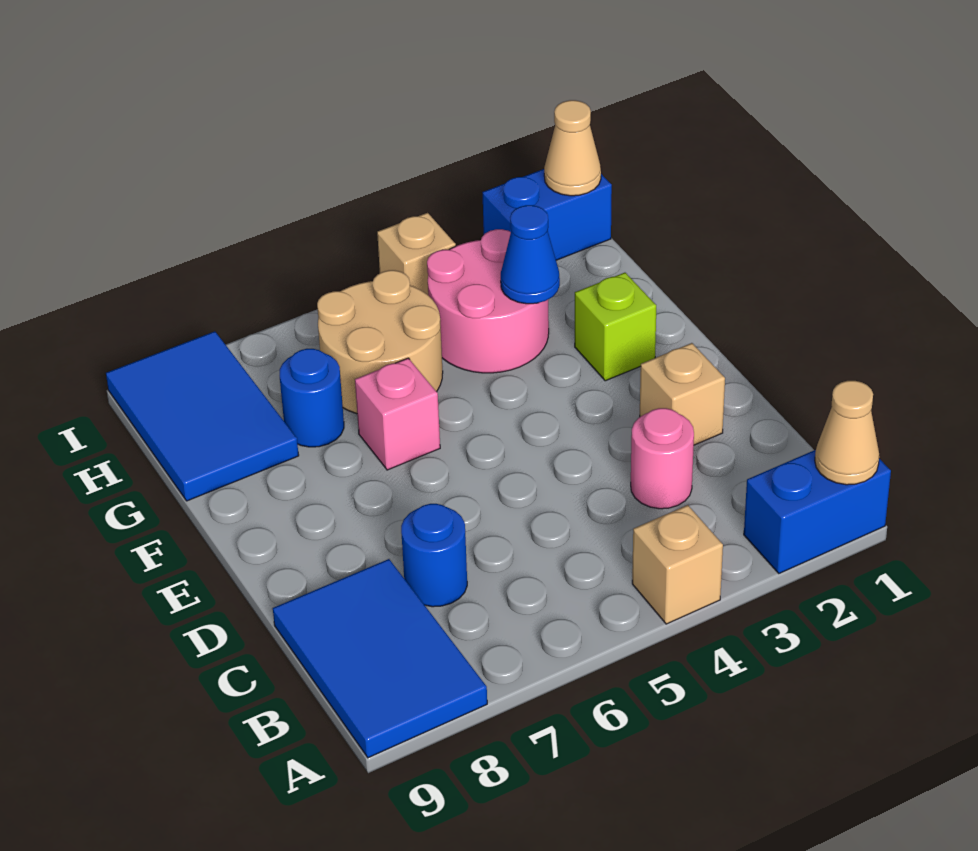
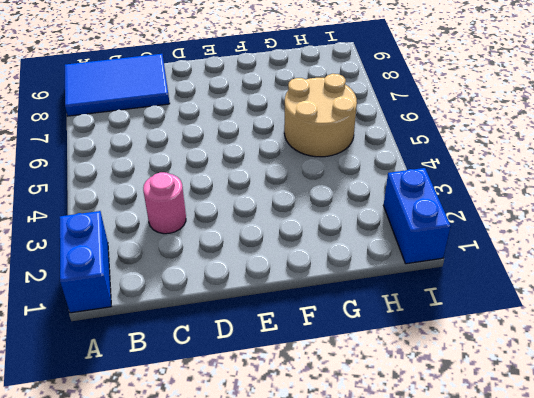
none -> tan brick A4 level 1
none -> blue round brick C7 level 1
none -> tan brick D2 level 1

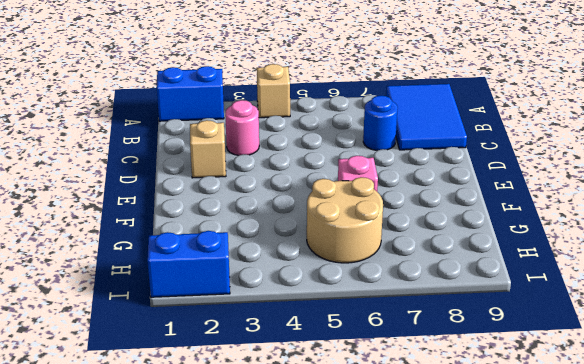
none -> lime brick F2 level 1
none -> pink round brick G3:H4 level 1
none -> blue round brick G7 level 1

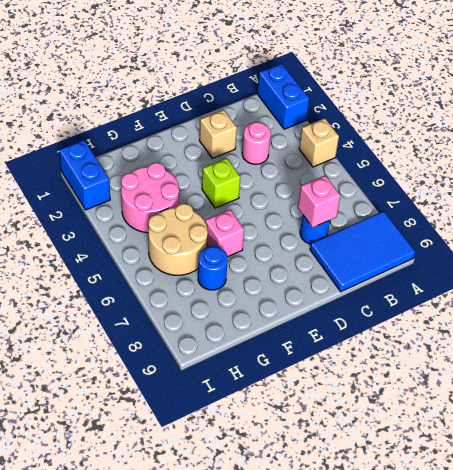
pink brick C7 level 2 -> none
lime brick E4 level 1 -> lime brick F2 level 1
none -> blue tile G8:I9 level 1
none -> tan brick I4 level 1
none -> tan cone A1 level 2

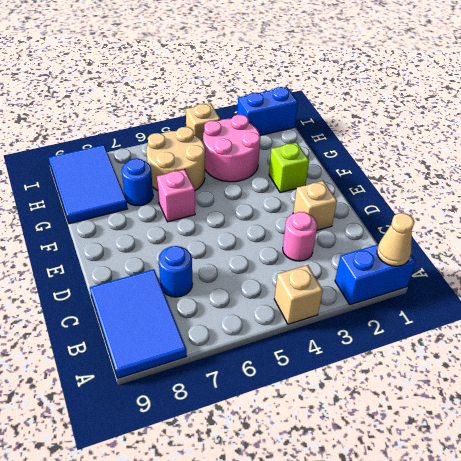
none -> blue cone G3 level 2
none -> tan cone I1 level 2

